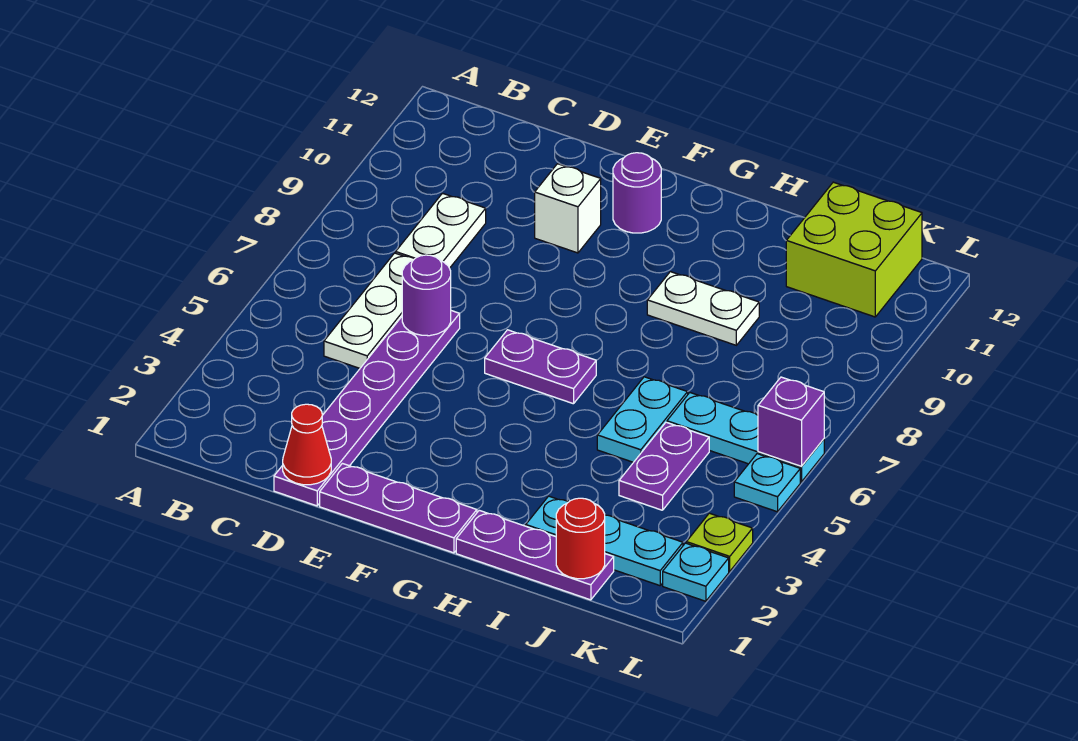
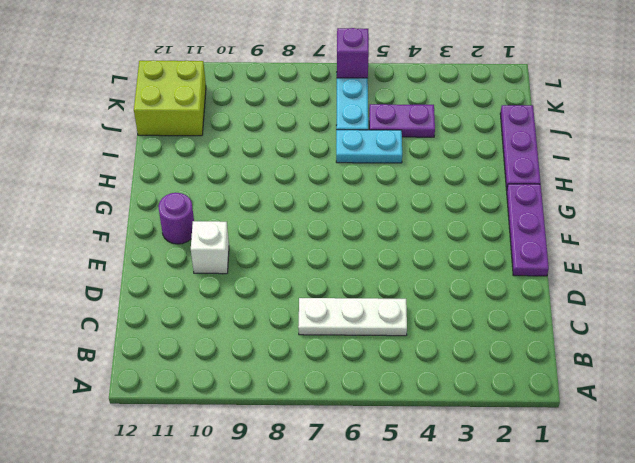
none -> white plate C8:C9 level 1
none -> purple plate D1:D6 level 1
none -> purple plate F6:G6 level 1

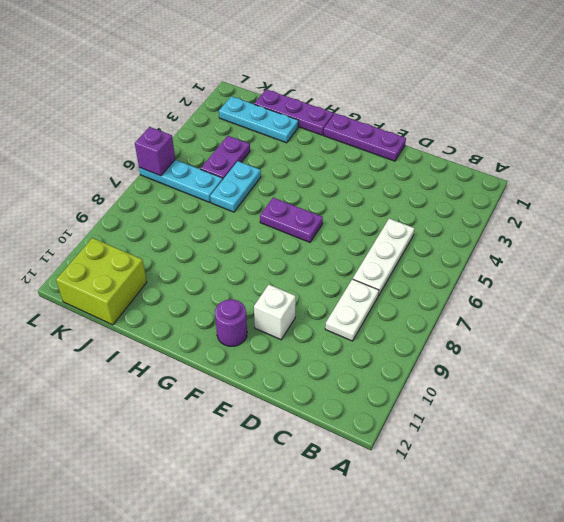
none -> purple plate D1:D6 level 1
none -> white plate H9:I9 level 1
none -> cyan plate L2 level 1

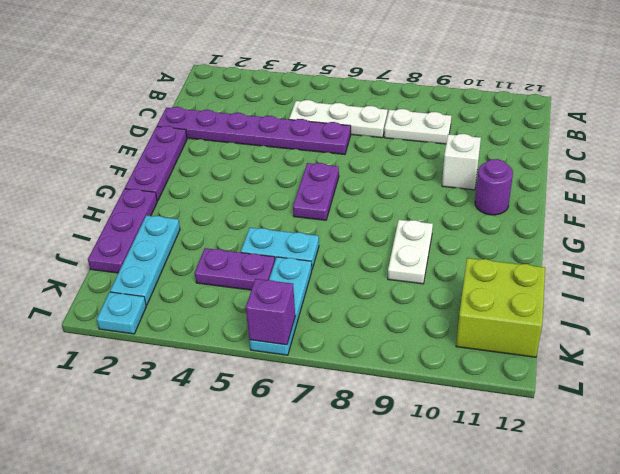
none -> lime plate L3 level 1
none -> cyan plate L5 level 1
none -> red cone D1 level 2

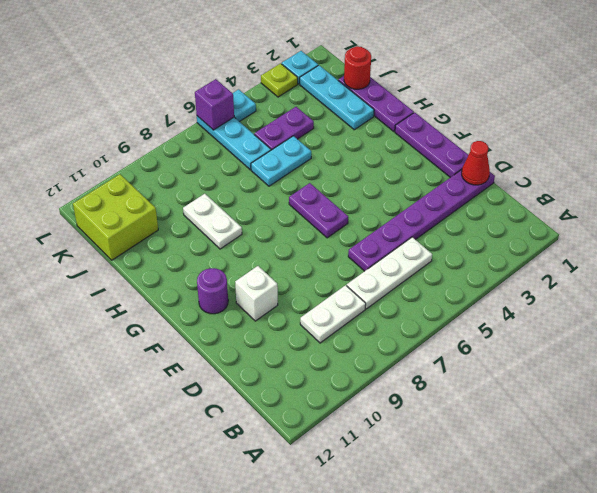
none -> purple round brick D6 level 2

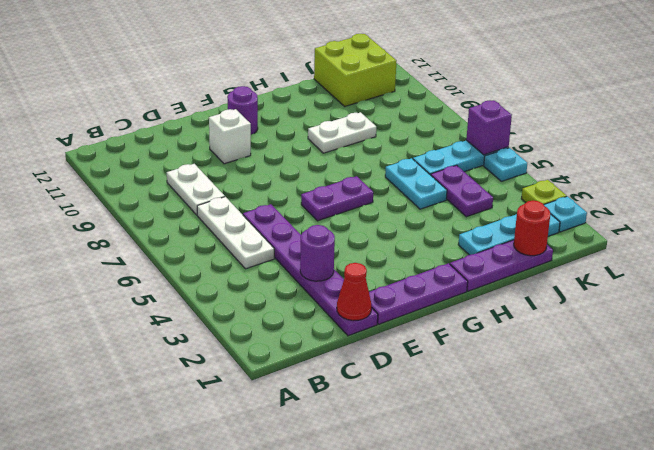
purple round brick D3 level 2 -> purple round brick D6 level 2

